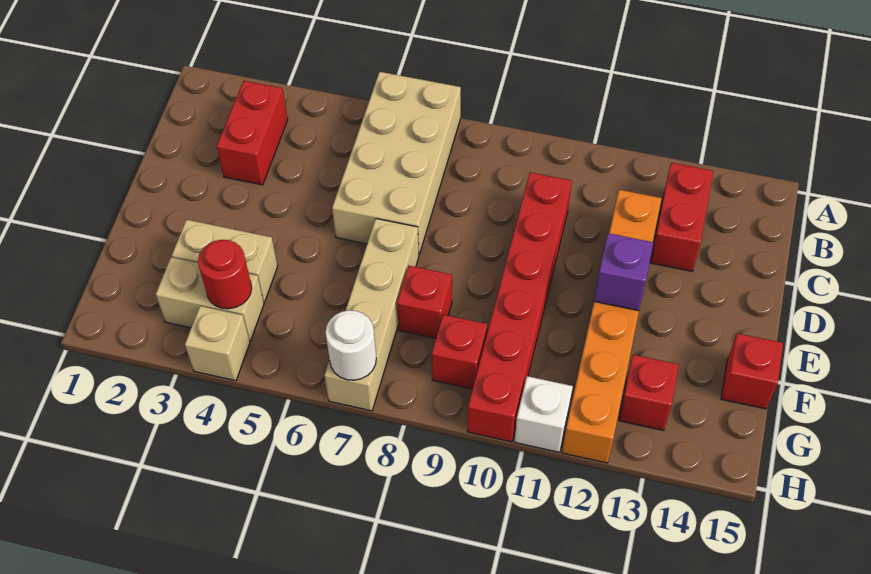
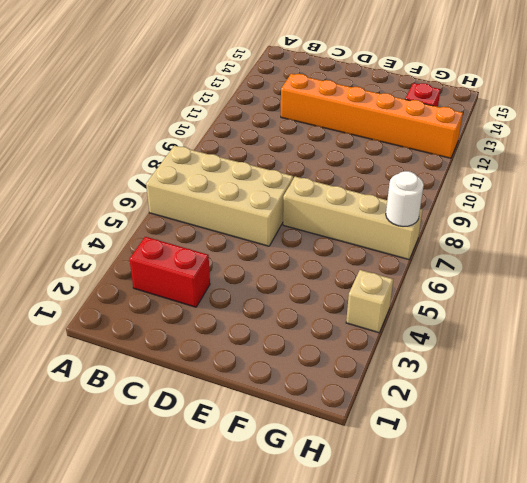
none -> red brick B13:C13 level 1
none -> red brick C10:H10 level 1
none -> tan brick F3:F4 level 1

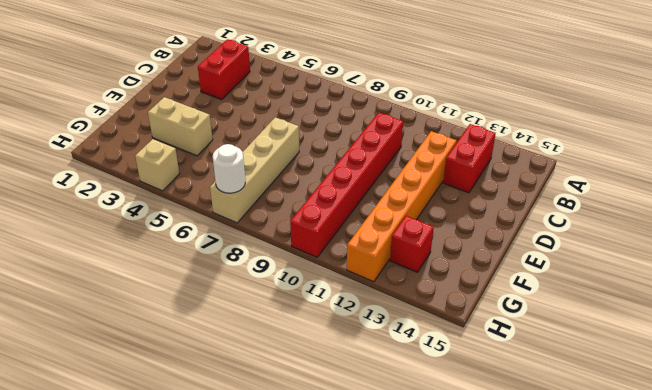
none -> tan brick A6:D7 level 1
none -> red brick F8 level 1
none -> red brick F15 level 1

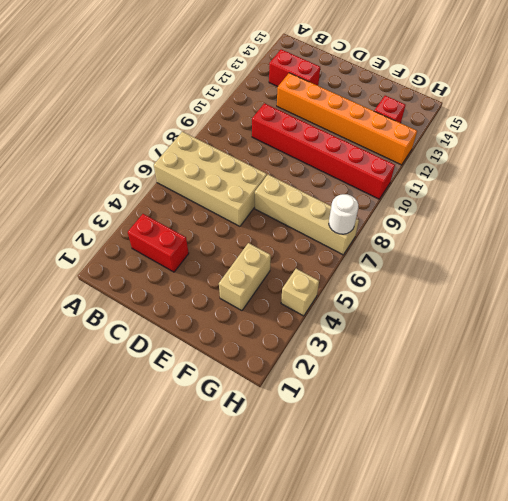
none -> red brick F8 level 1
none -> red brick F15 level 1
none -> tan brick G3:G4 level 1

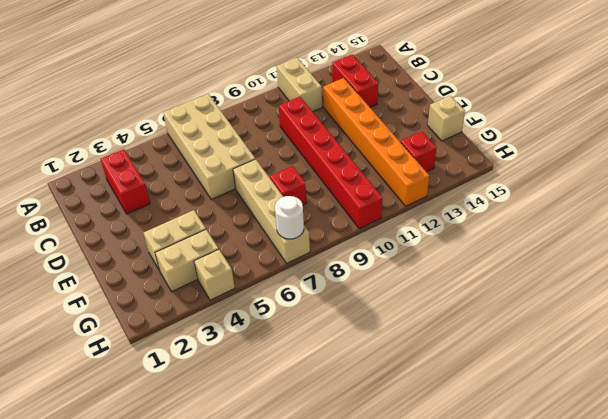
tan brick A11:B11 level 1 -> none
tan brick F15 level 1 -> red brick F15 level 1
none -> red brick G9 level 1
none -> white brick H11 level 1
none -> purple brick E12 level 2

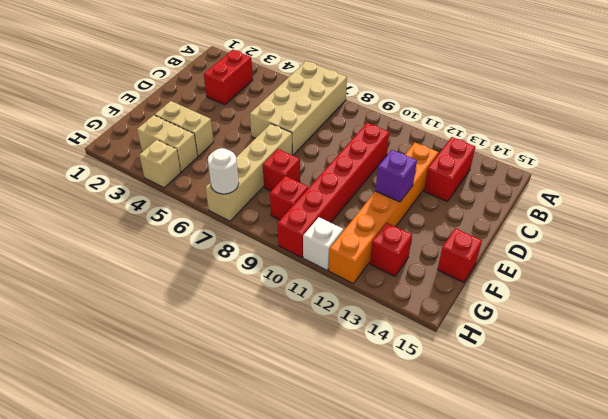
none -> red round brick G4 level 2

